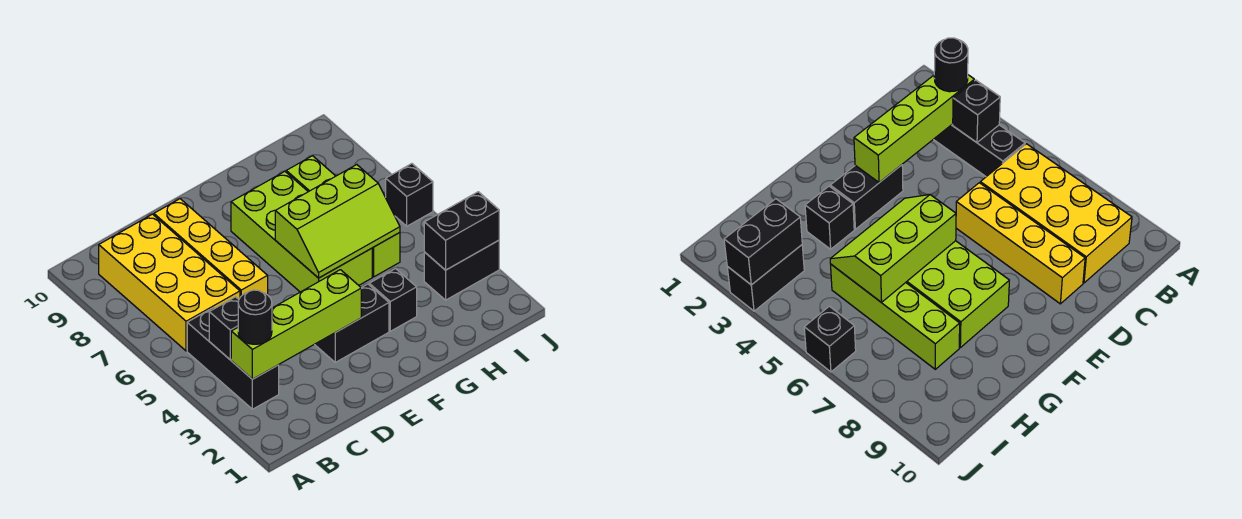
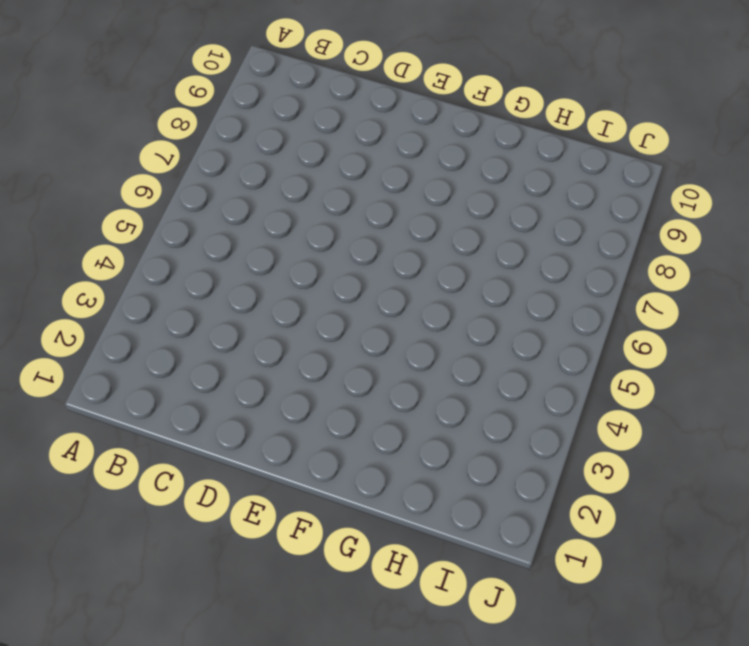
none -> black brick B3:B5 level 1
none -> yellow brick B6:C9 level 1
none -> yellow brick D6:D9 level 1

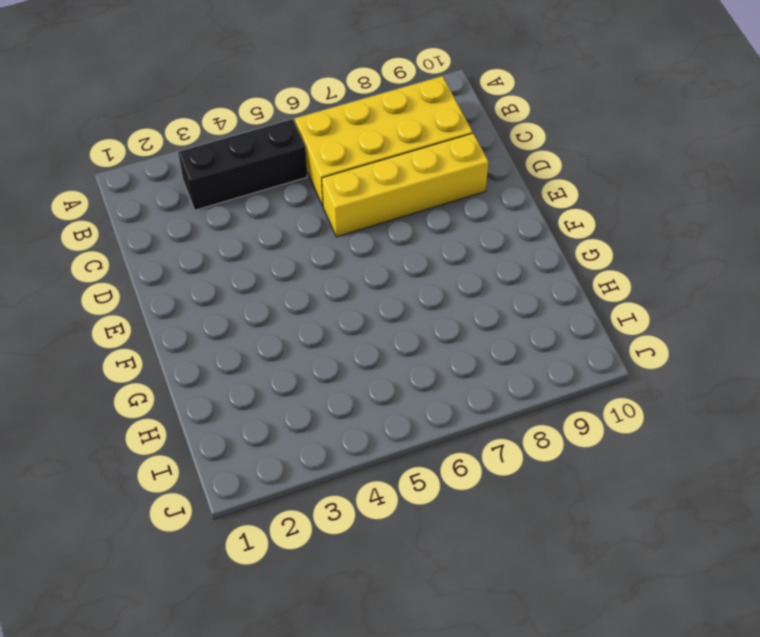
none -> black brick E3:F3 level 1
none -> lime brick F5:G8 level 1
none -> black brick G3 level 1

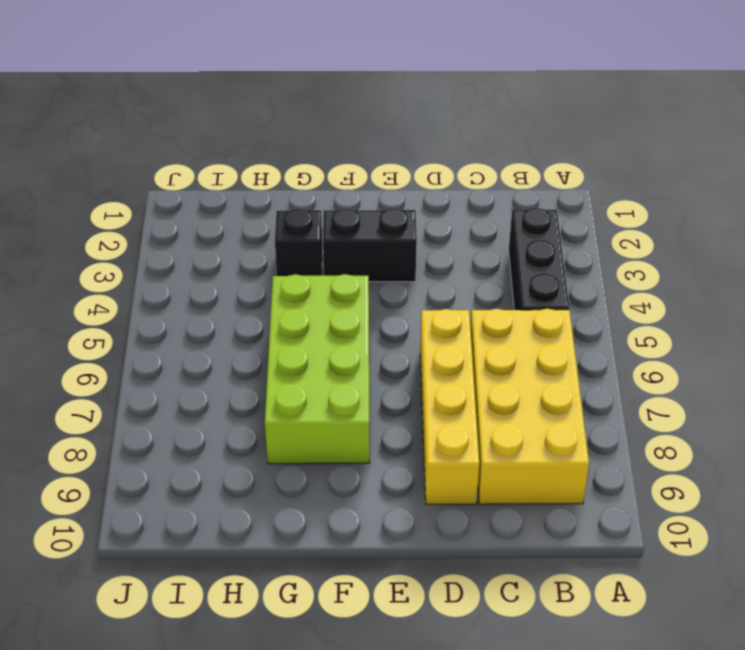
none -> lime brick H5:H8 level 1
none -> black brick I3:J3 level 1
none -> black brick J6 level 1

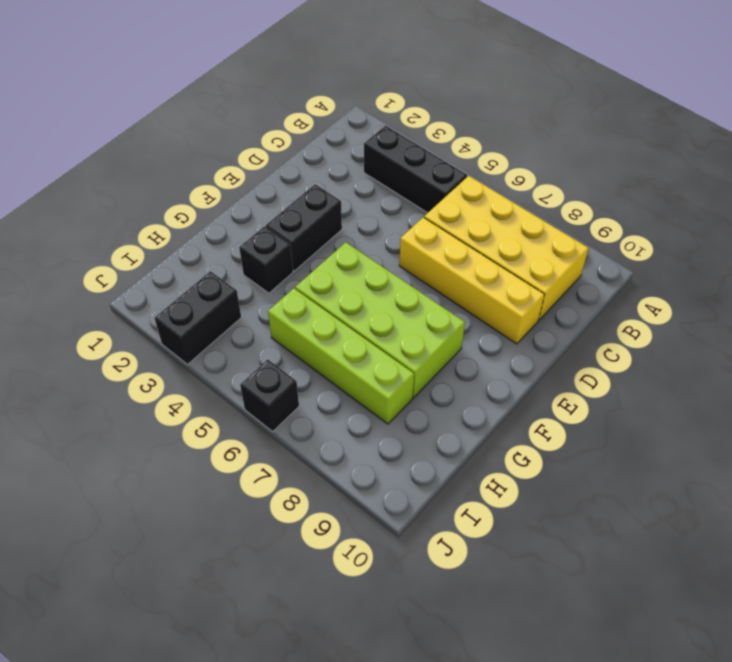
none -> lime brick B3:E3 level 2
none -> black brick B4 level 2
none -> lime slope F5:H6 level 2 top 6

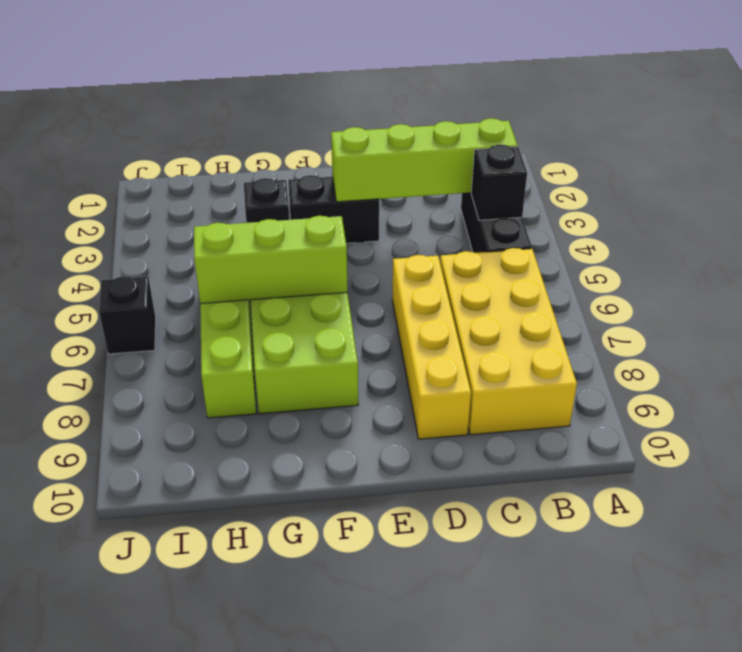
none -> black brick I3:J3 level 1
none -> black brick I3:J3 level 2
none -> black round brick B3 level 3

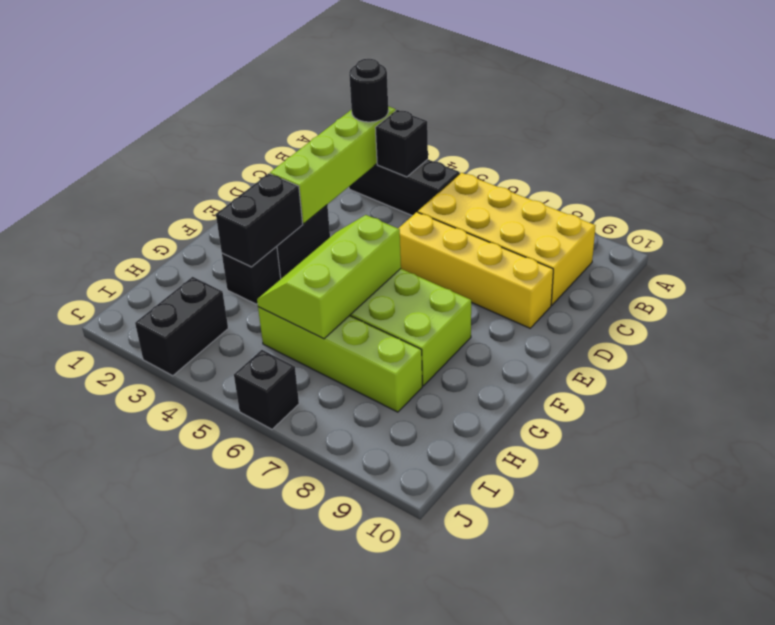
black brick F3:G3 level 2 -> black brick I3:J3 level 2

